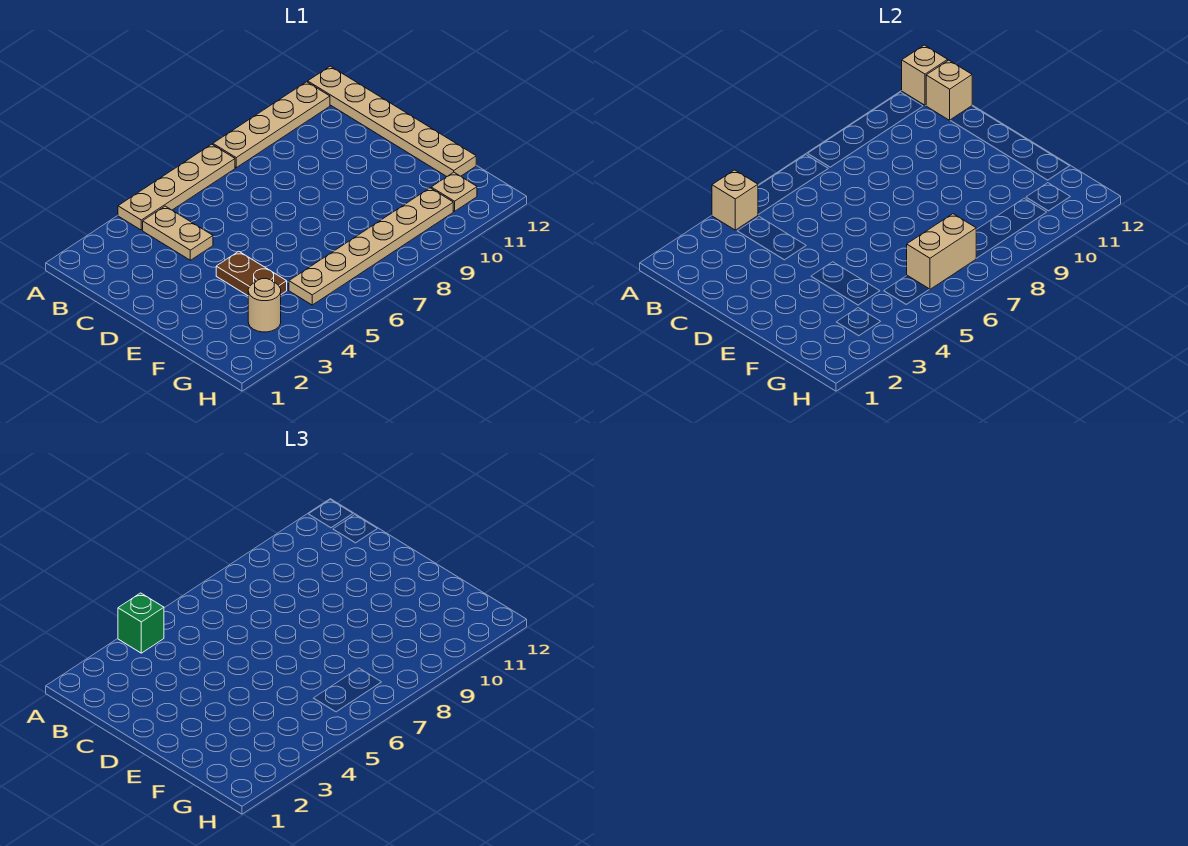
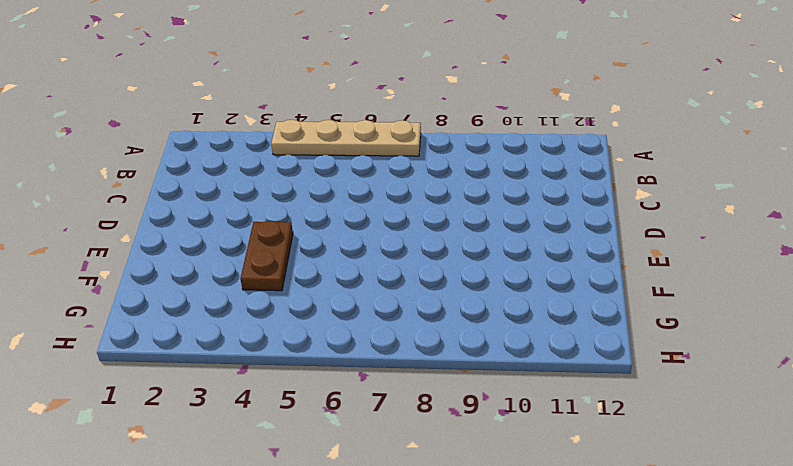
none -> tan plate A8:A11 level 1
none -> tan plate A12:F12 level 1
none -> tan plate B4:C4 level 1

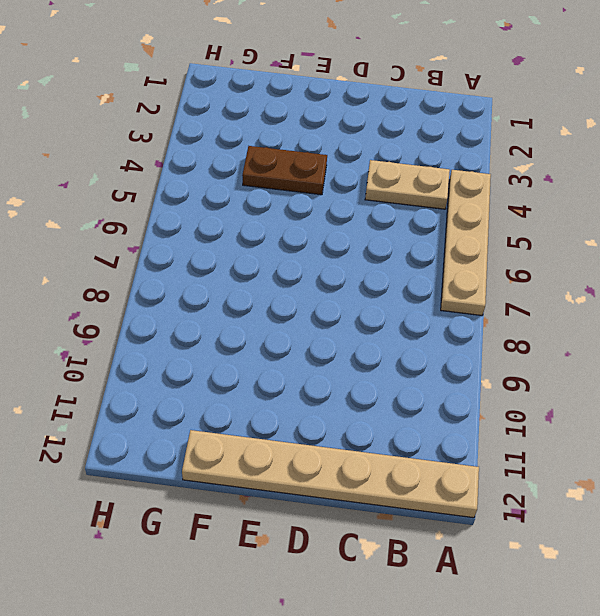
none -> tan plate A8:A11 level 1
none -> tan round brick G3 level 1
none -> tan plate G5:G10 level 1

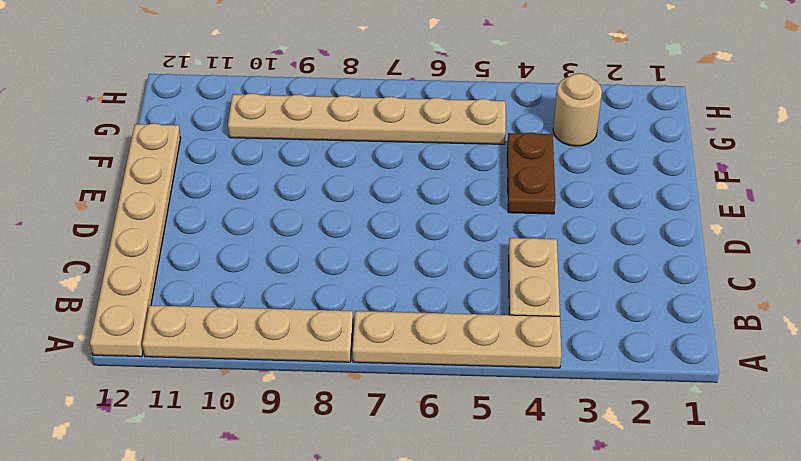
none -> tan plate G11 level 1
none -> tan brick A4 level 2
none -> tan brick A12 level 2

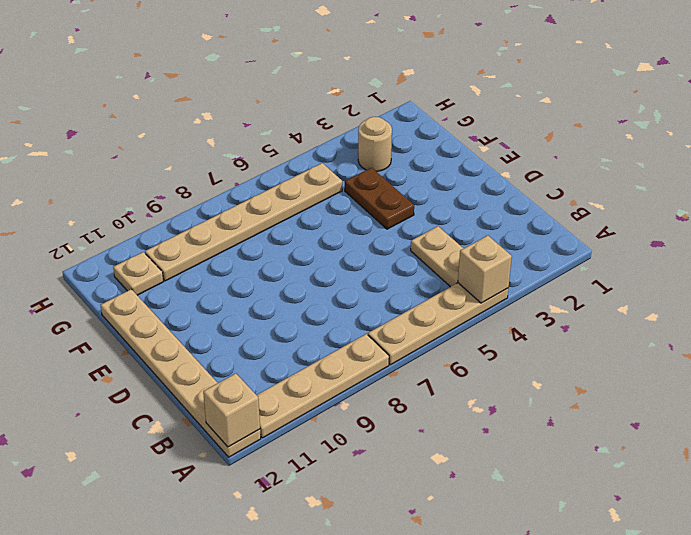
none -> tan brick B12 level 2
none -> tan brick G6:G7 level 2
none -> green brick A4 level 3

